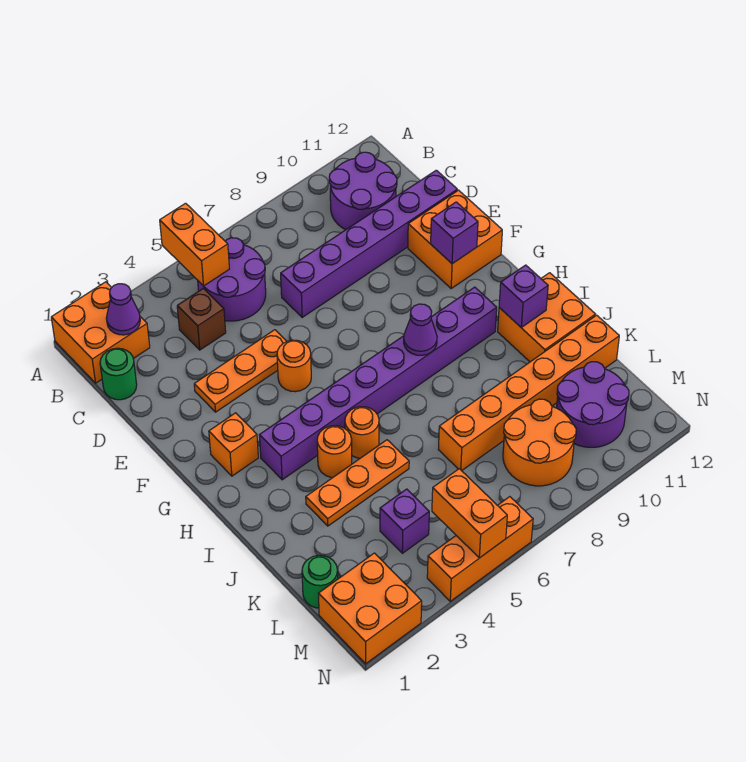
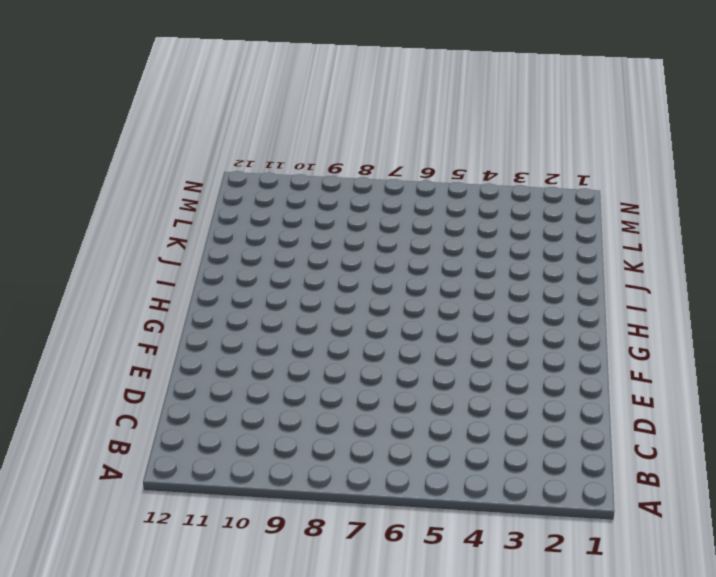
none -> orange brick A1:B2 level 1
none -> purple round brick B5:C6 level 1
none -> purple round brick B10:C11 level 1

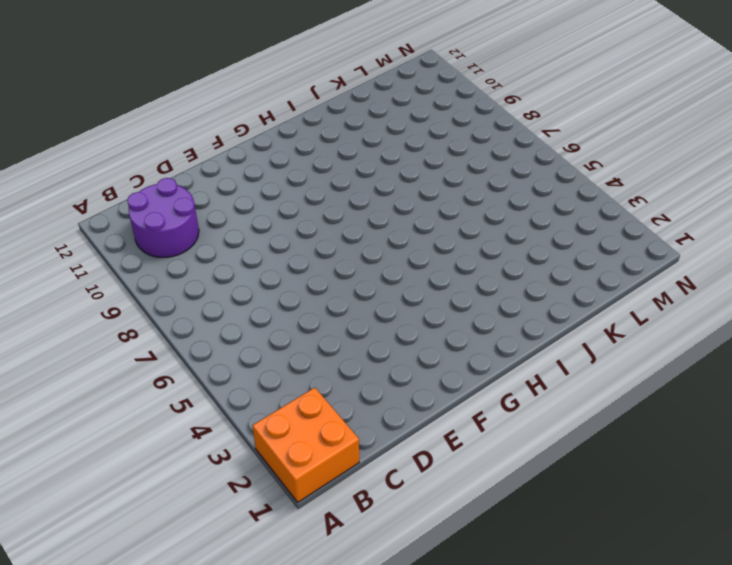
none -> purple round brick B5:C6 level 1
none -> green round brick C1 level 1
none -> brown brick C4 level 1

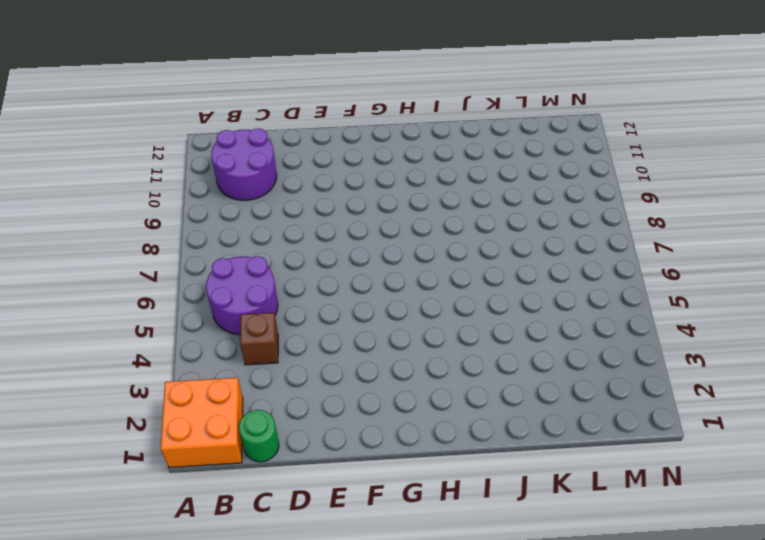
none -> purple brick D7:D12 level 1
none -> orange plate E3:E5 level 1
none -> orange brick E11:F12 level 1

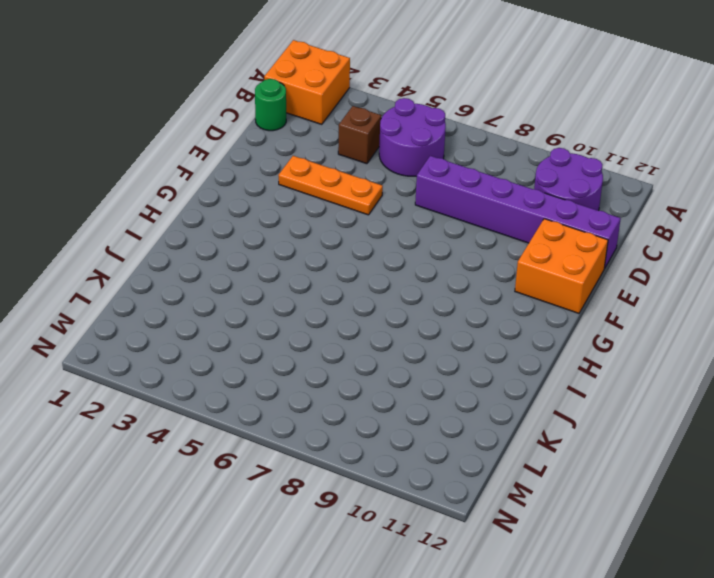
none -> orange round brick F5 level 1
none -> orange brick G2 level 1
none -> purple brick H3:H10 level 1

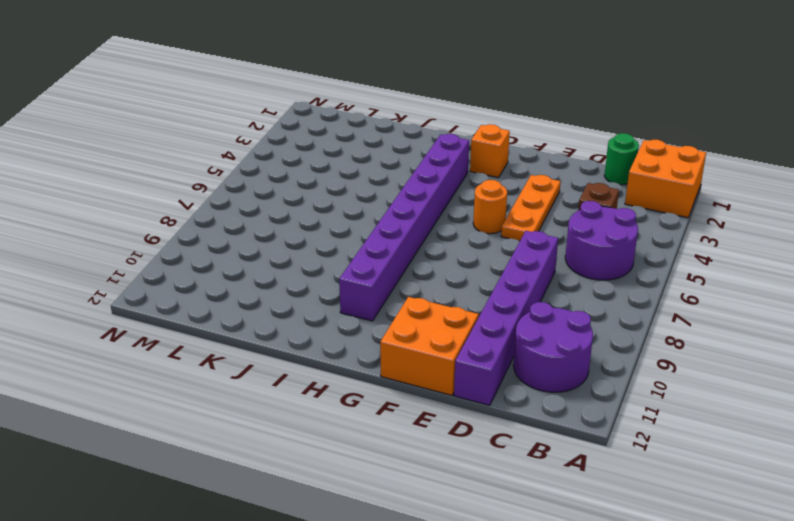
none -> orange round brick I4 level 1
none -> orange round brick I5 level 1
none -> orange brick I11:J12 level 1

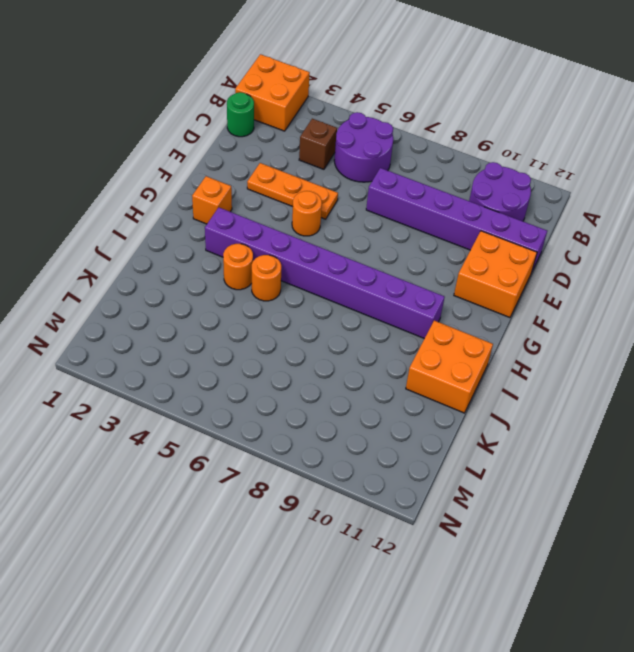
none -> orange plate J3:J5 level 1
none -> orange brick K7:K12 level 1
none -> green round brick L1 level 1

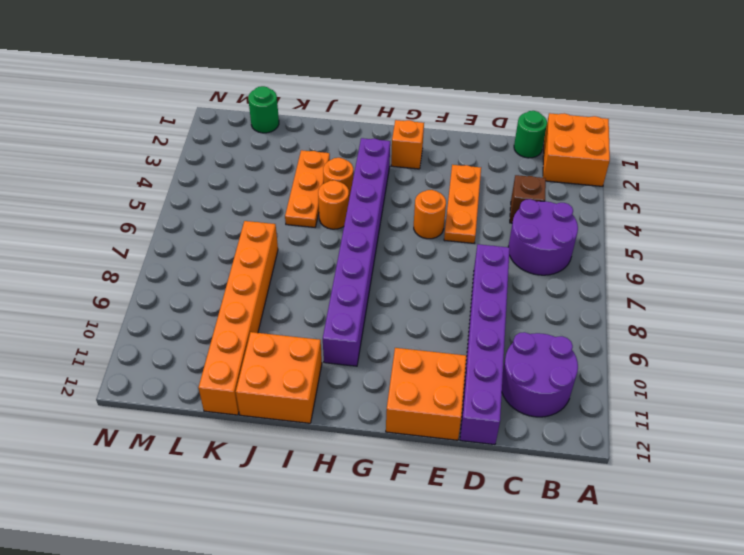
none -> purple brick L4 level 1
none -> orange round brick L8:M9 level 1
none -> purple round brick L10:M11 level 1

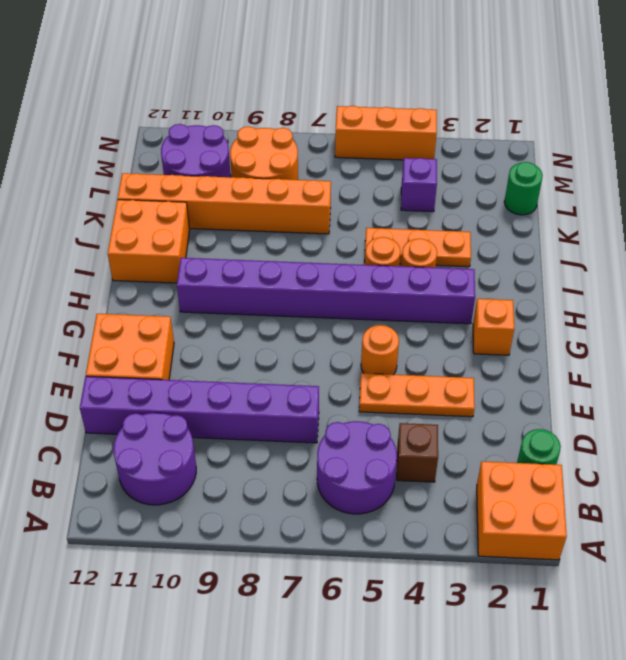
none -> orange brick M1:N2 level 1
none -> orange brick A5:B5 level 2
none -> purple cone B2 level 2

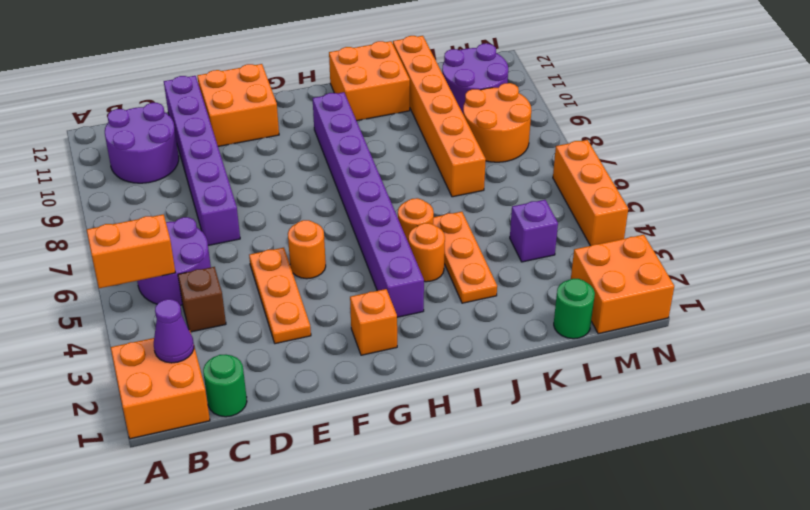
none -> purple brick F11 level 2
none -> purple cone H8 level 2
none -> purple brick I11 level 2

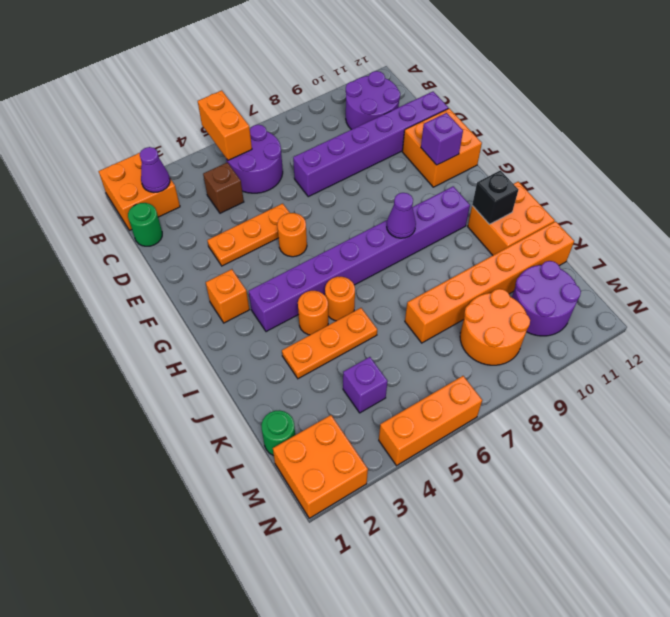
black brick I11 level 2 -> purple brick I11 level 2
none -> orange brick M5:N5 level 2

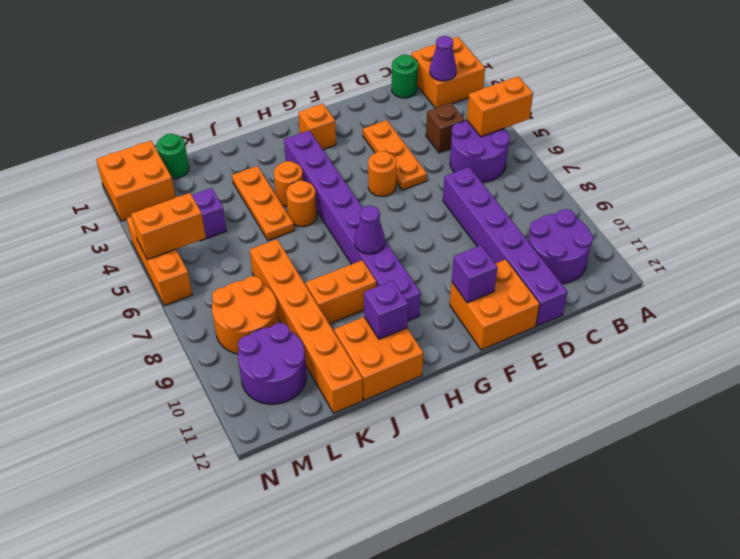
orange brick I9:J9 level 1 -> none

